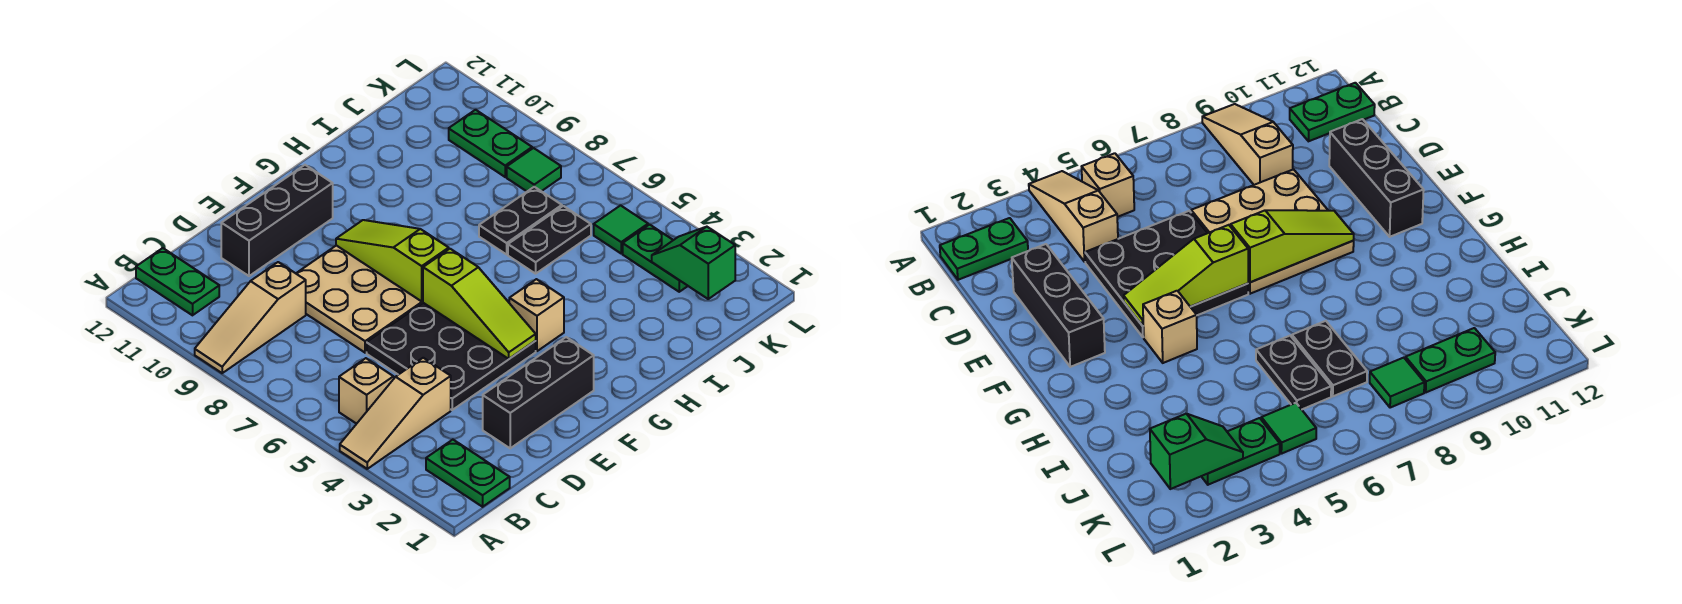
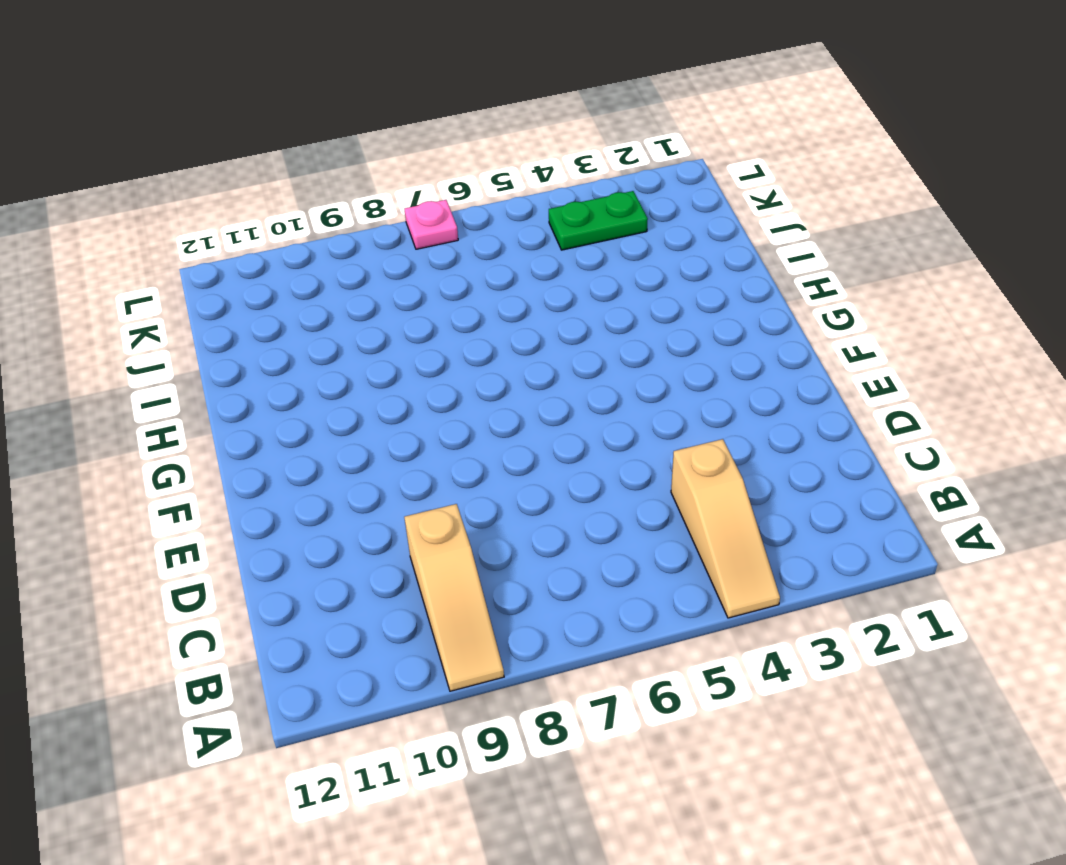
pink plate L7 level 1 -> none
none -> green plate B1:B2 level 1
none -> tan brick B5 level 1
none -> green plate B11:B12 level 1

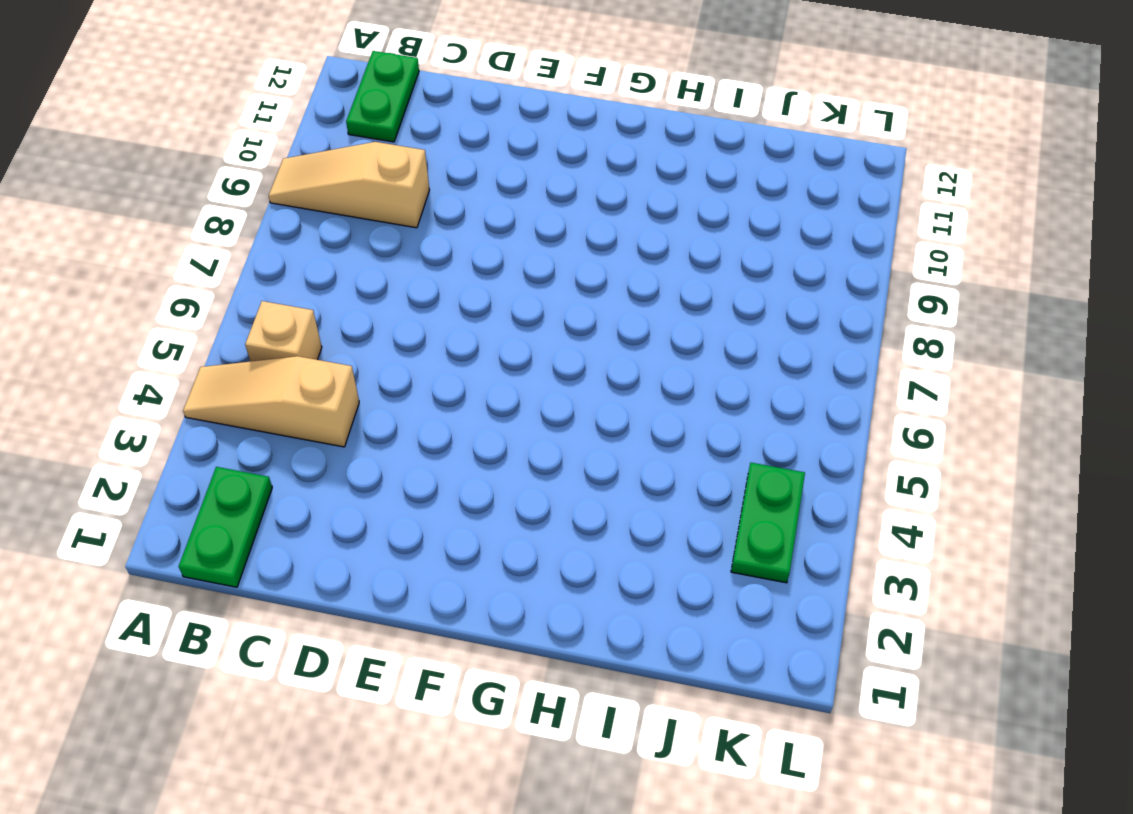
none -> black brick D2:F2 level 1
none -> black plate D4:F6 level 1
none -> tan plate D7:F9 level 1

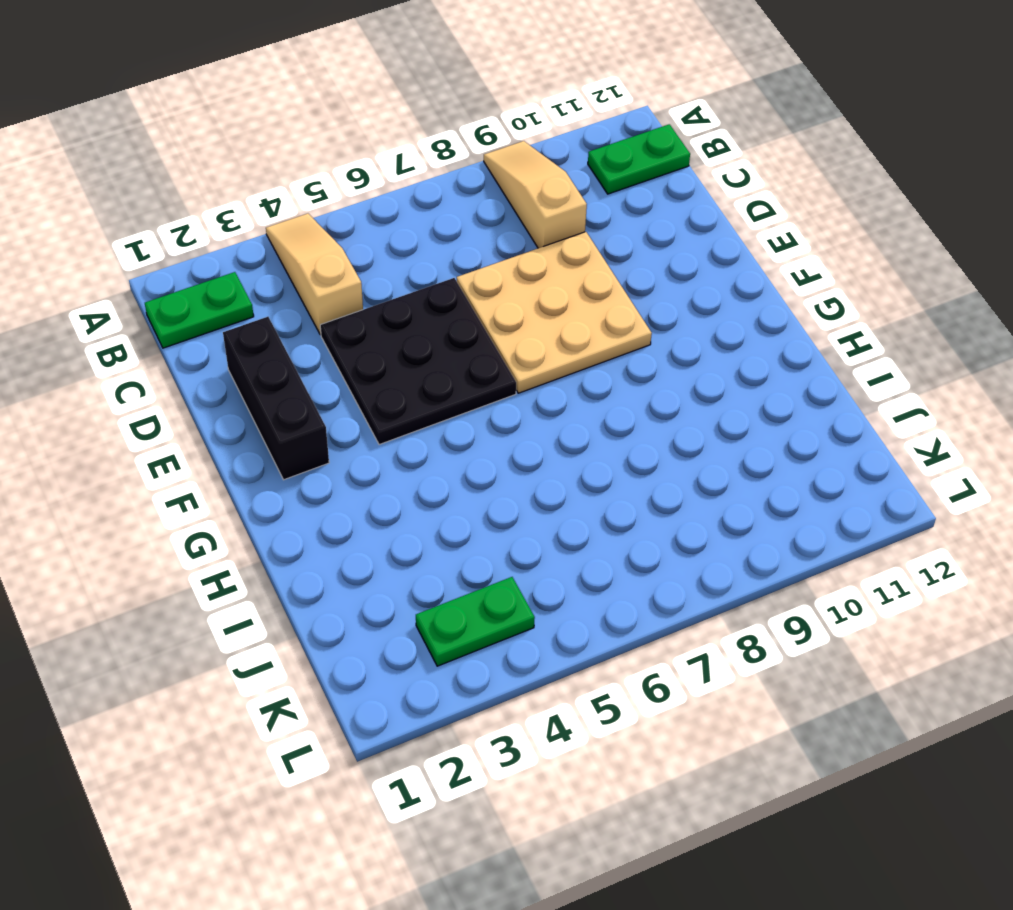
none -> tan brick B5 level 1
none -> black brick D11:F11 level 1
none -> tan brick G4 level 1

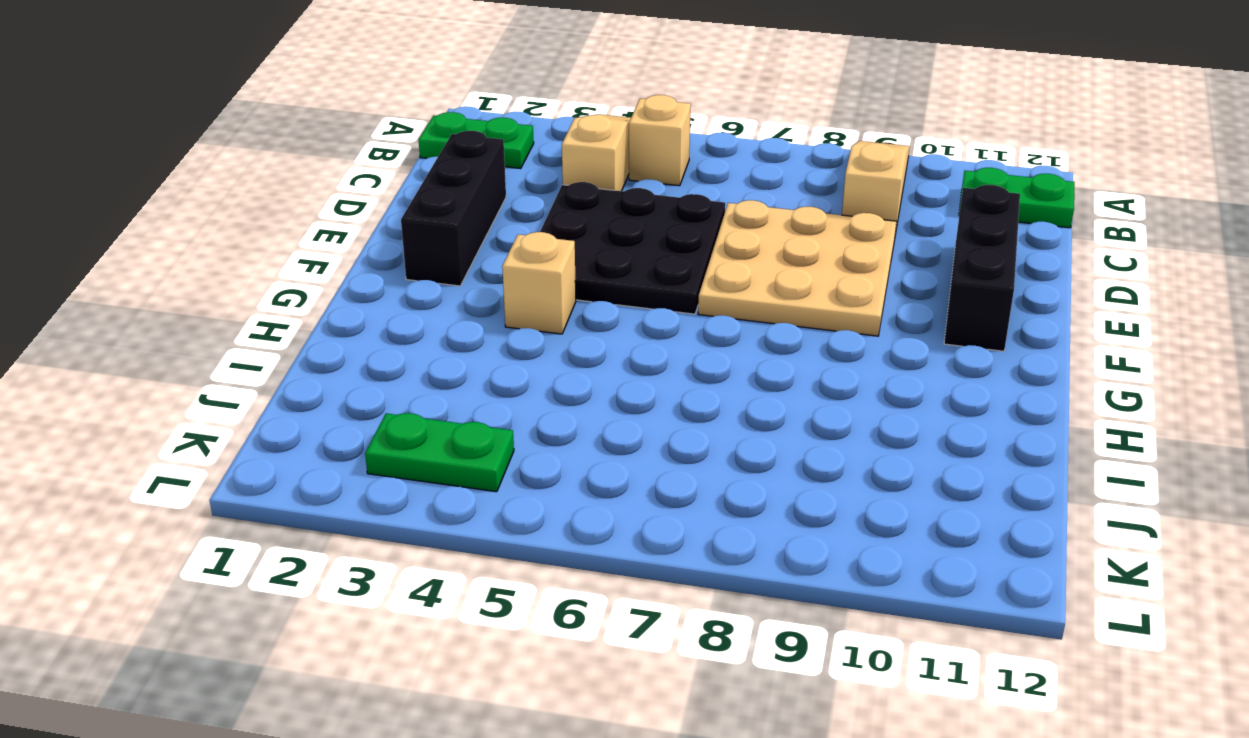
none -> black plate I6:J6 level 1
none -> black plate I7:J7 level 1
none -> green tile K5 level 1

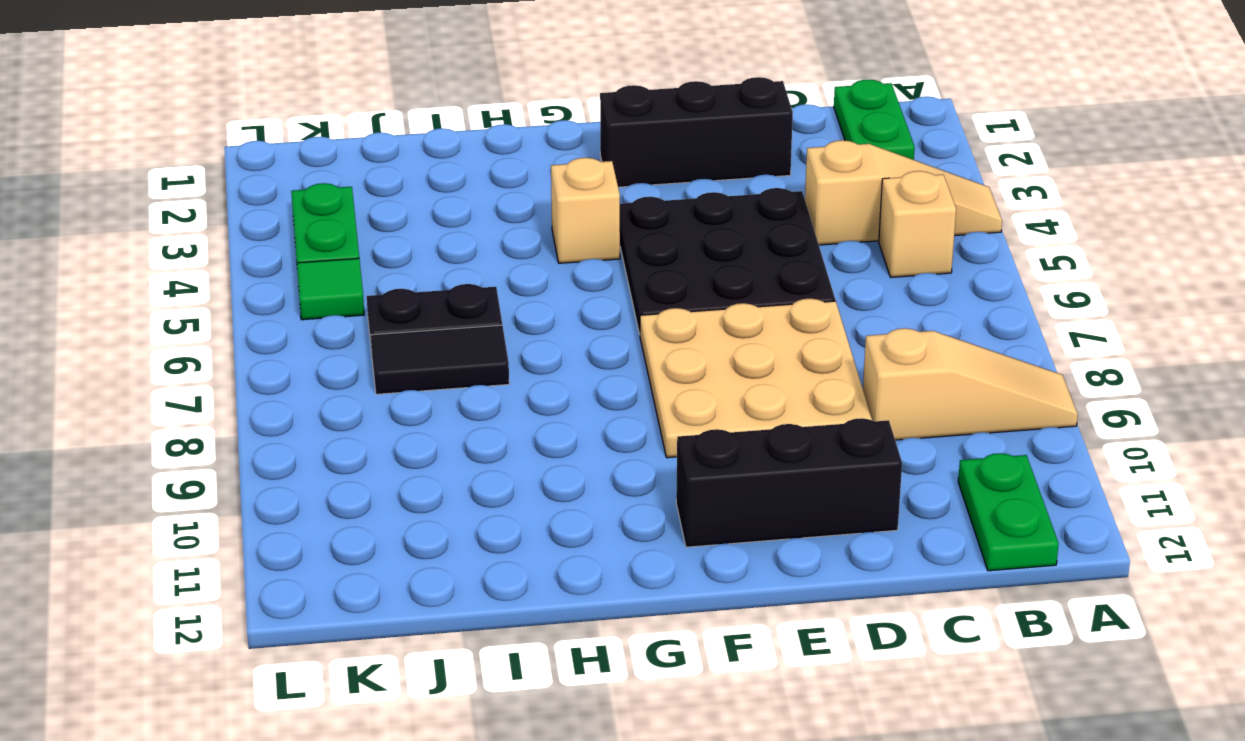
black tile I7:J7 level 1 -> black plate I7:J7 level 1
none -> green tile K8 level 1
none -> green plate K9:K10 level 1
none -> lime slope F4:F6 level 2 top 6

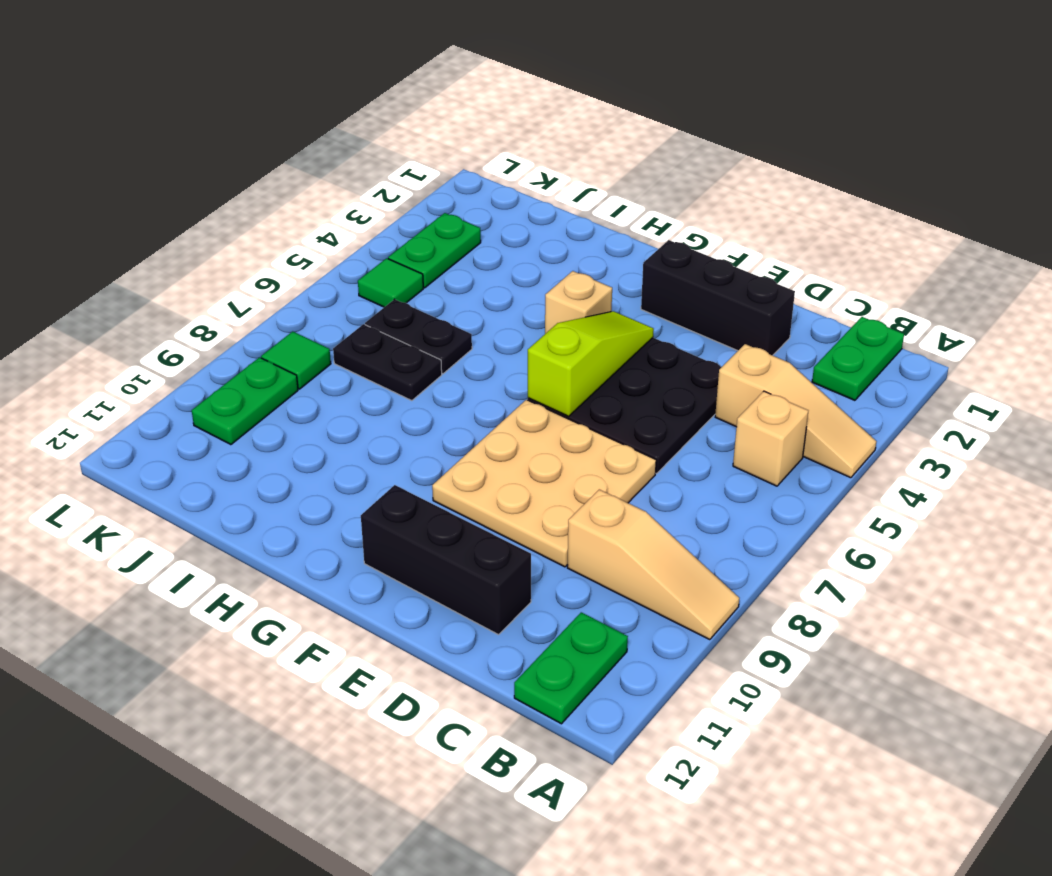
none -> lime slope F7:F9 level 2 top 7
none -> green slope K2:K3 level 2 top 2

